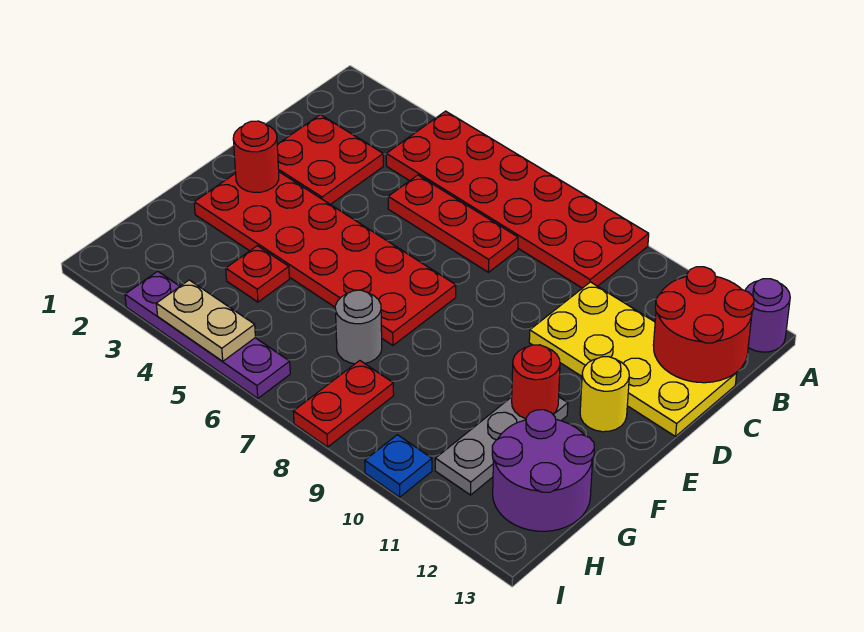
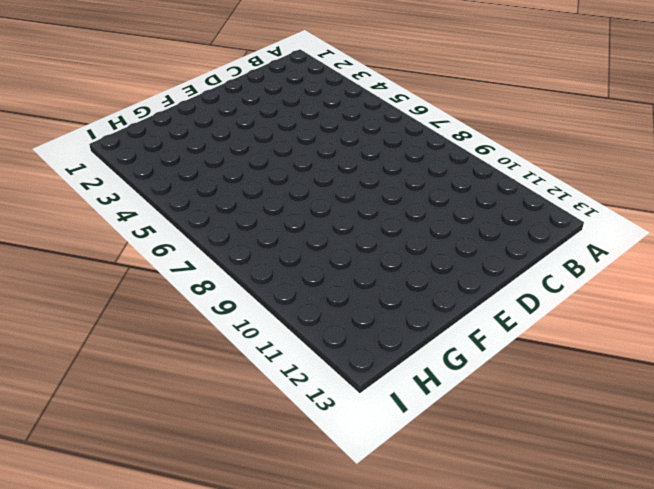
none -> red plate A4:B9 level 1
none -> purple round brick A13 level 1
none -> red plate C2:D3 level 1

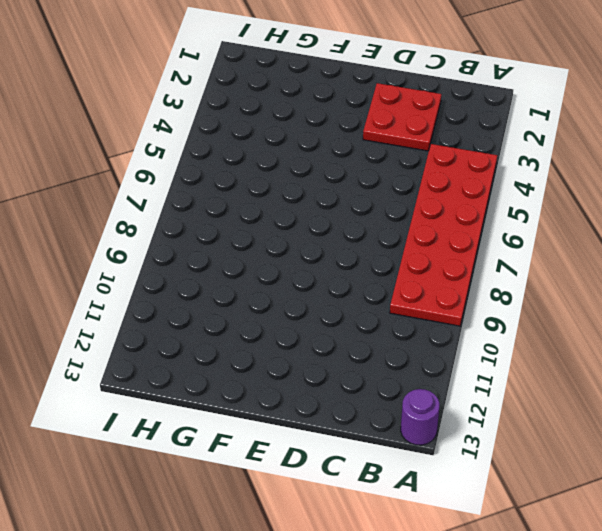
none -> red plate C5:C7 level 1
none -> yellow plate C10:D13 level 1
none -> red plate E2:F7 level 1

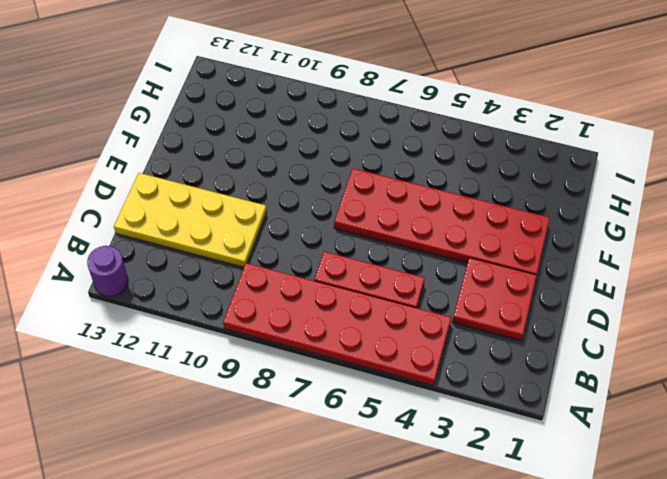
none -> yellow round brick E12 level 1
none -> grey plate F11:H11 level 1
none -> red plate G4 level 1

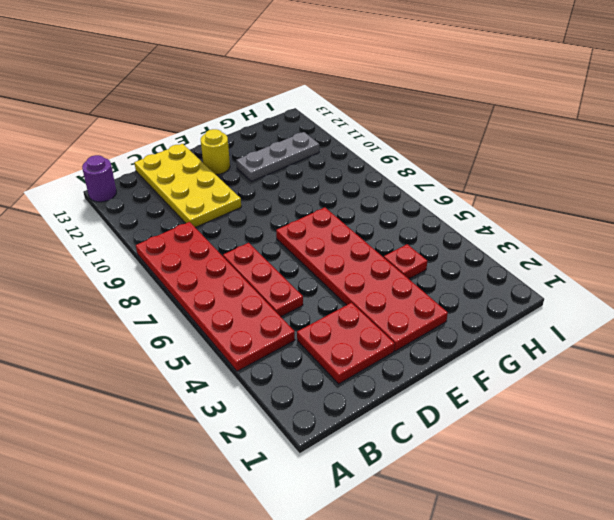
none -> grey round brick G7 level 1
none -> purple round brick G12:H13 level 1
none -> red plate H8:I8 level 1

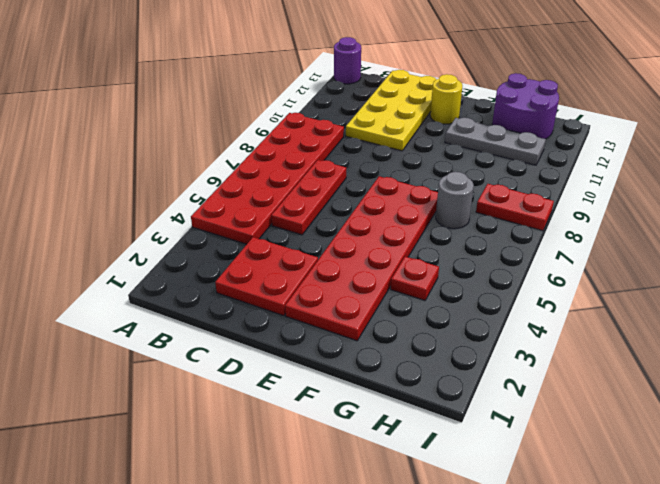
none -> purple plate I3:I6 level 1
none -> blue plate I10 level 1
none -> red round brick B12:C13 level 2

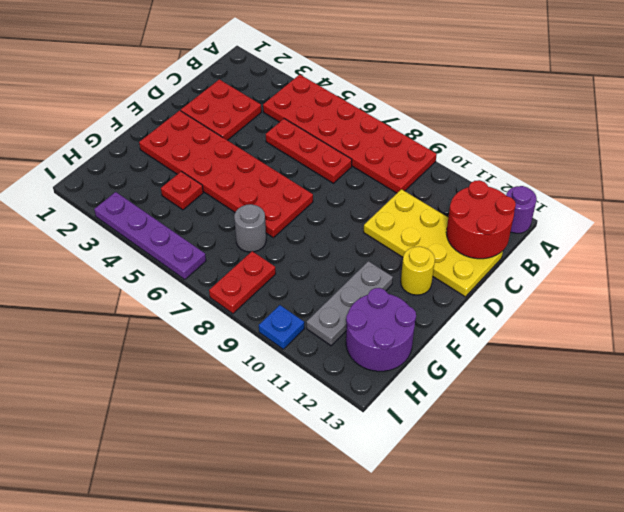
none -> red round brick E2 level 2
none -> red round brick F11 level 2
none -> tan plate I4:I5 level 2

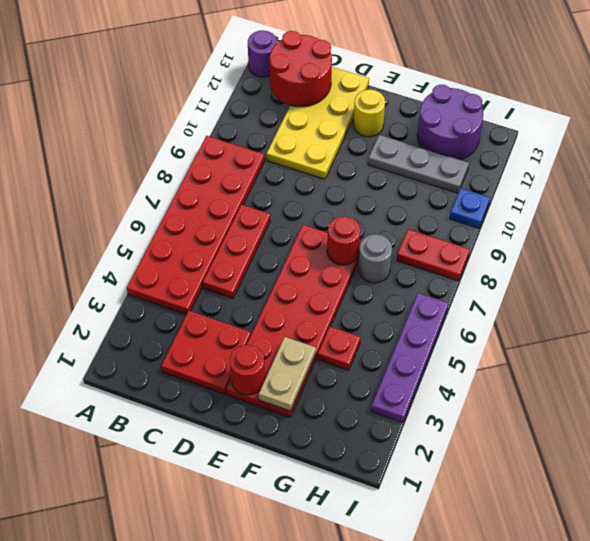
tan plate F2:F3 level 2 -> tan plate I4:I5 level 2
red round brick F7 level 2 -> red round brick F11 level 2

